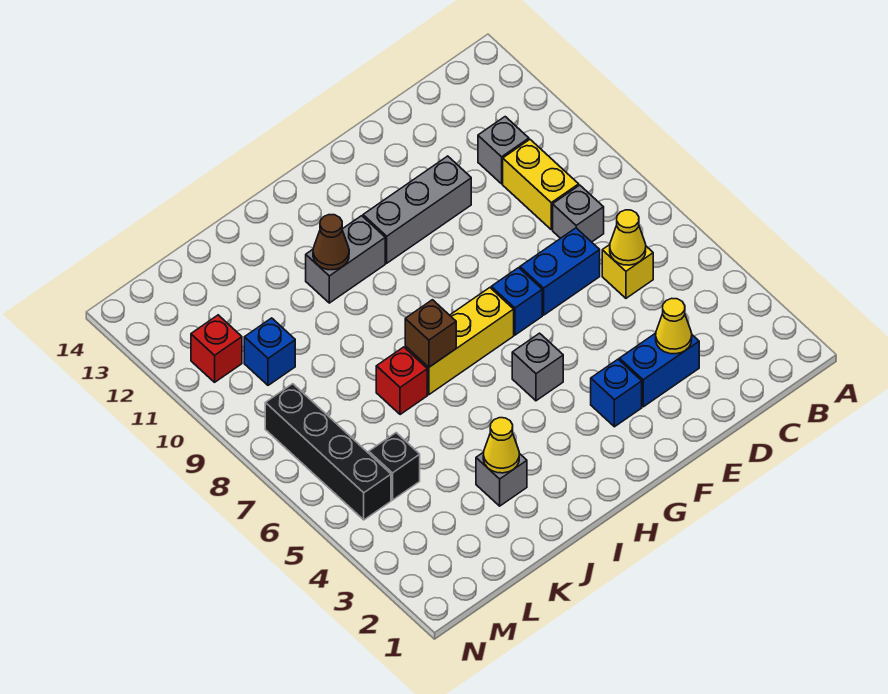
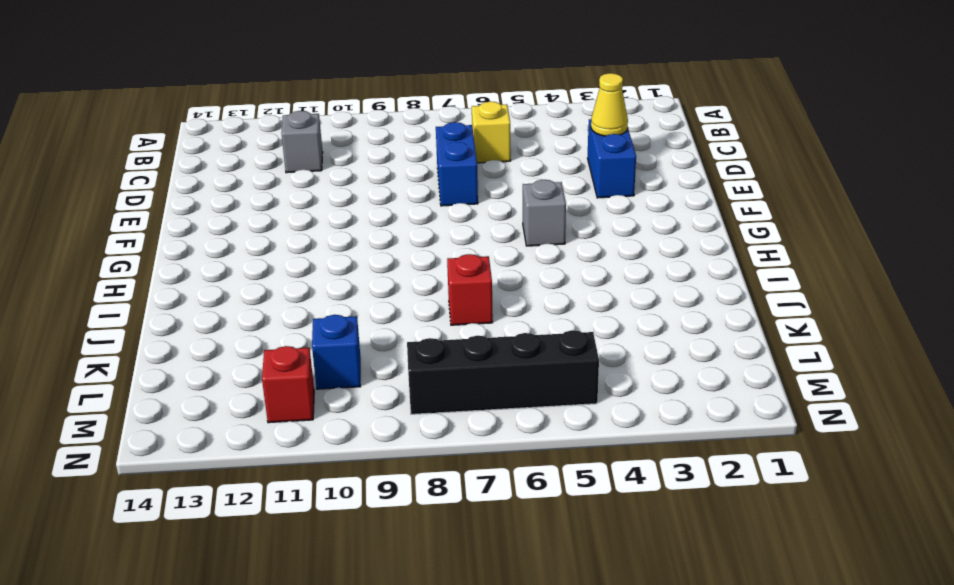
none -> grey brick C8 level 1
none -> yellow brick C9:C10 level 1
none -> grey brick E11:G11 level 1

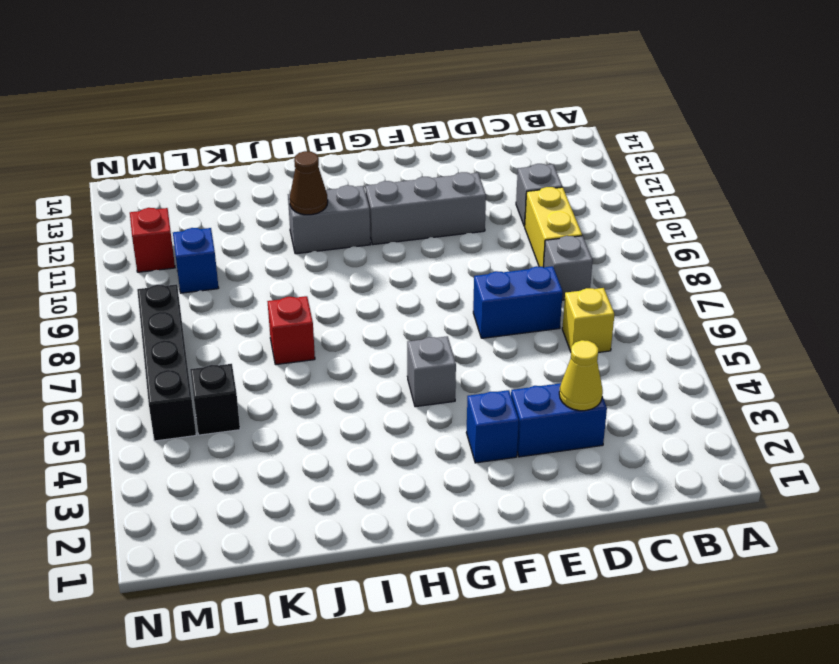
none -> blue brick F7 level 1
none -> yellow brick G7:I7 level 1
none -> grey brick J3 level 1

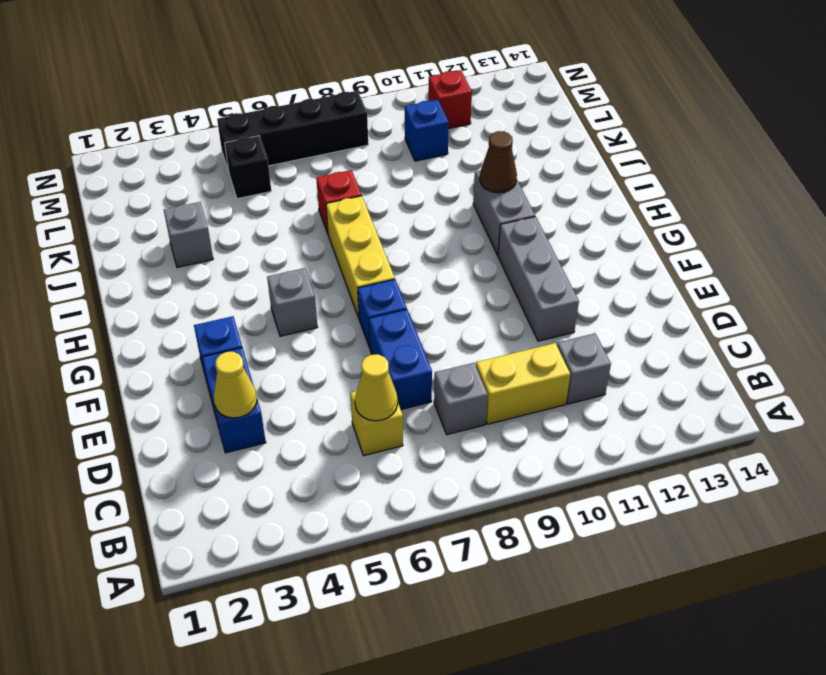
none -> brown brick I7 level 2
none -> yellow cone J3 level 2

